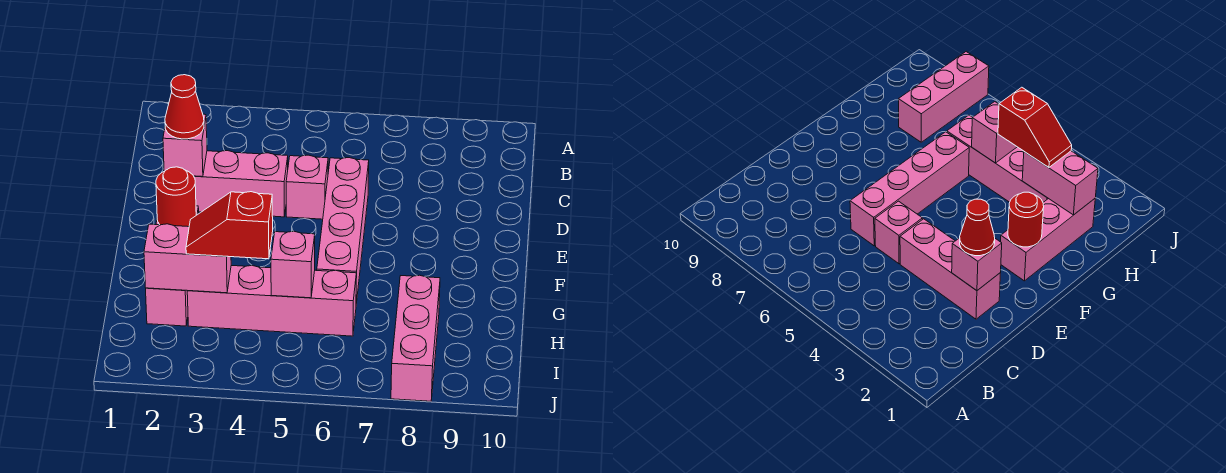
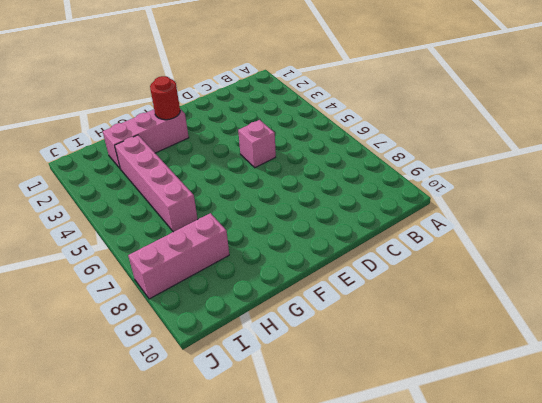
none -> pink brick D2:D4 level 1
none -> pink brick D6:G6 level 1
none -> pink brick D2 level 2

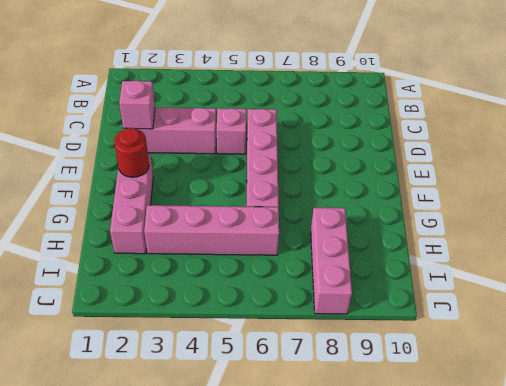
none -> pink brick H2:H3 level 2
none -> pink brick H5 level 2
none -> red cone D2 level 3

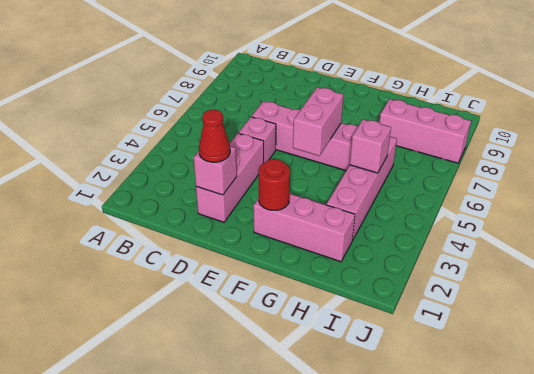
pink brick F5:F6 level 2 -> pink brick H2:H3 level 2
none -> red slope H3:H4 level 3 top 4

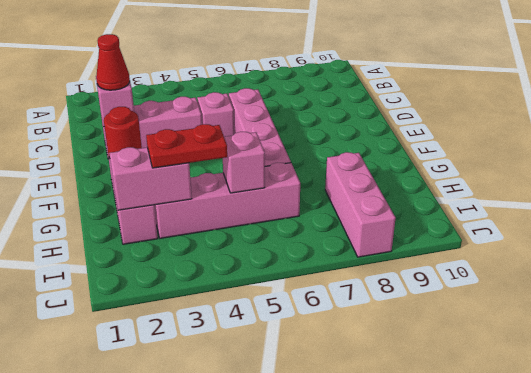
red plate H3:H4 level 3 -> red slope H3:H4 level 3 top 4

